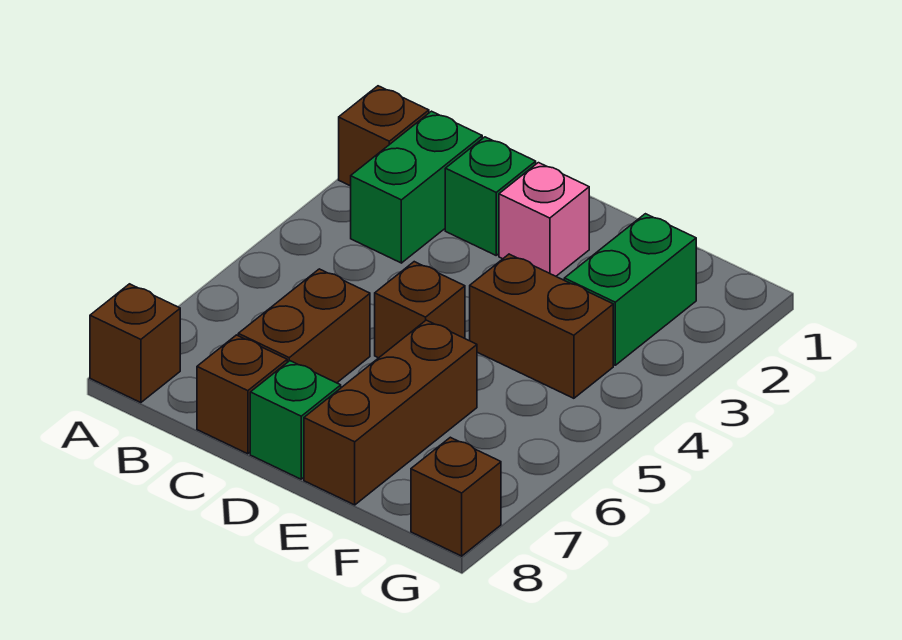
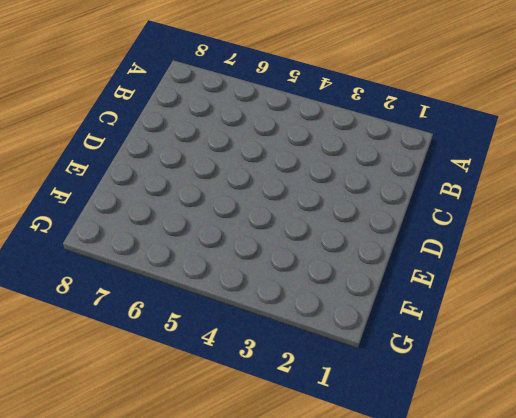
none -> brown brick A2 level 1
none -> brown brick A8 level 1
none -> green brick B2:B3 level 1

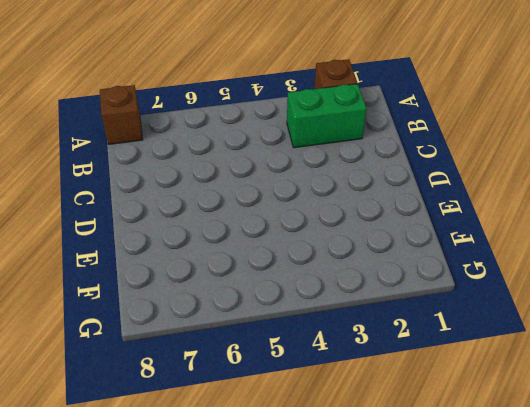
none -> green brick C2 level 1
none -> brown brick C6:C7 level 1
none -> brown brick C8 level 1

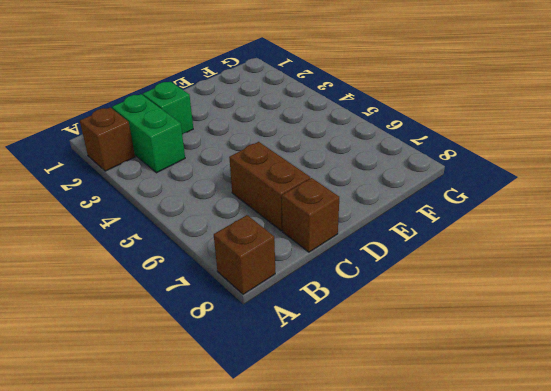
none -> pink brick D2 level 1
none -> brown brick D5 level 1
none -> green brick D8 level 1

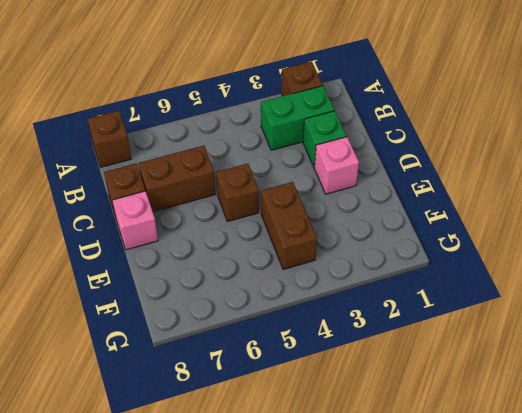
pink brick D8 level 1 -> green brick D8 level 1
none -> brown brick E6:E8 level 1
none -> green brick F2:F3 level 1
none -> brown brick G8 level 1

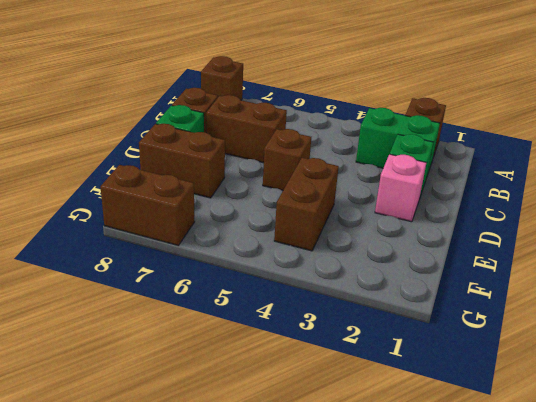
brown brick E7:E8 level 1 -> brown brick E6:E8 level 1
brown brick G7:G8 level 1 -> brown brick G8 level 1
none -> green brick F2:F3 level 1

